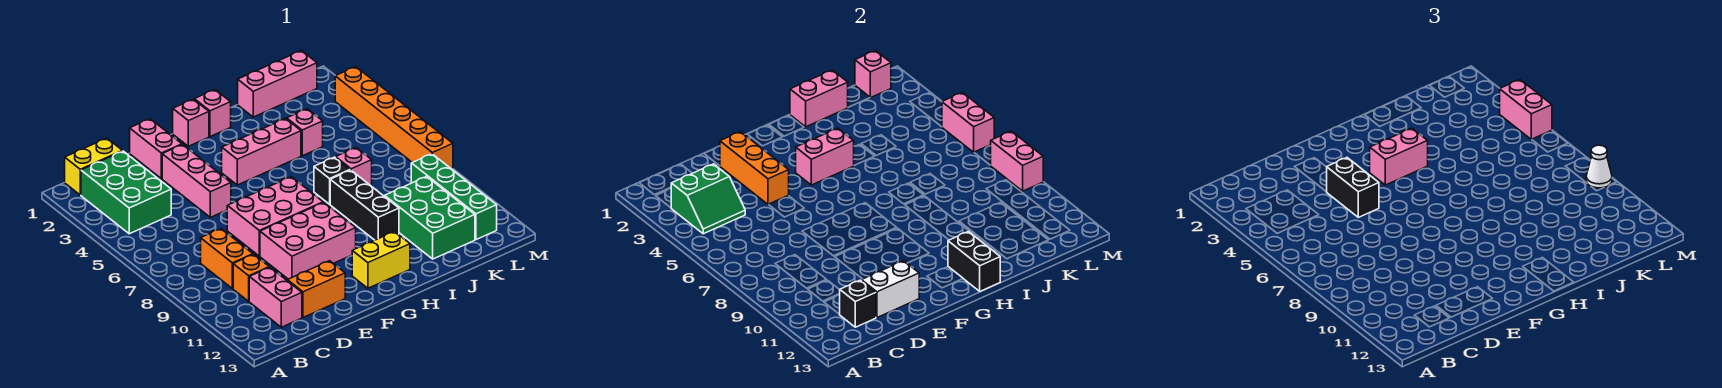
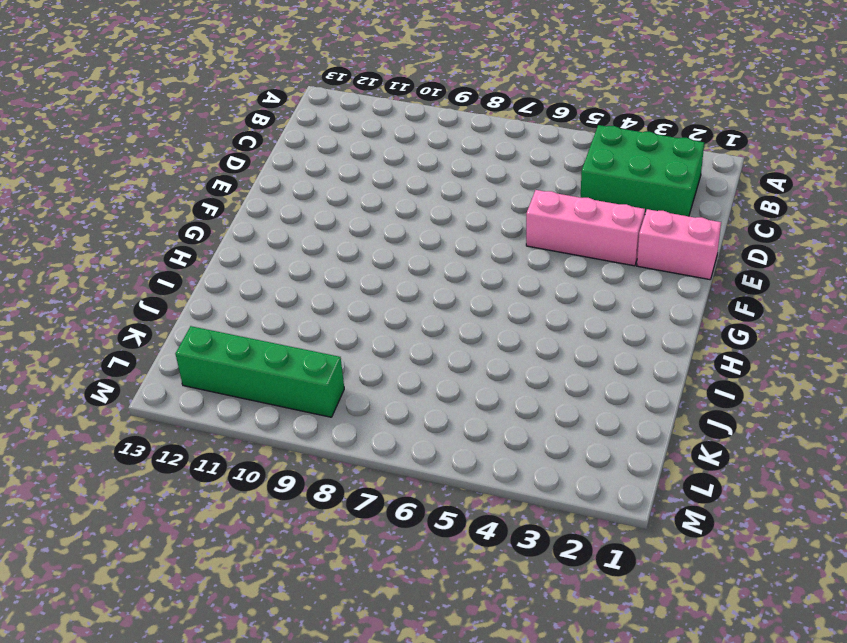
none -> yellow brick B1:C1 level 1
none -> orange brick C8:C9 level 1
none -> orange brick C10 level 1
none -> pink brick C11:C12 level 1

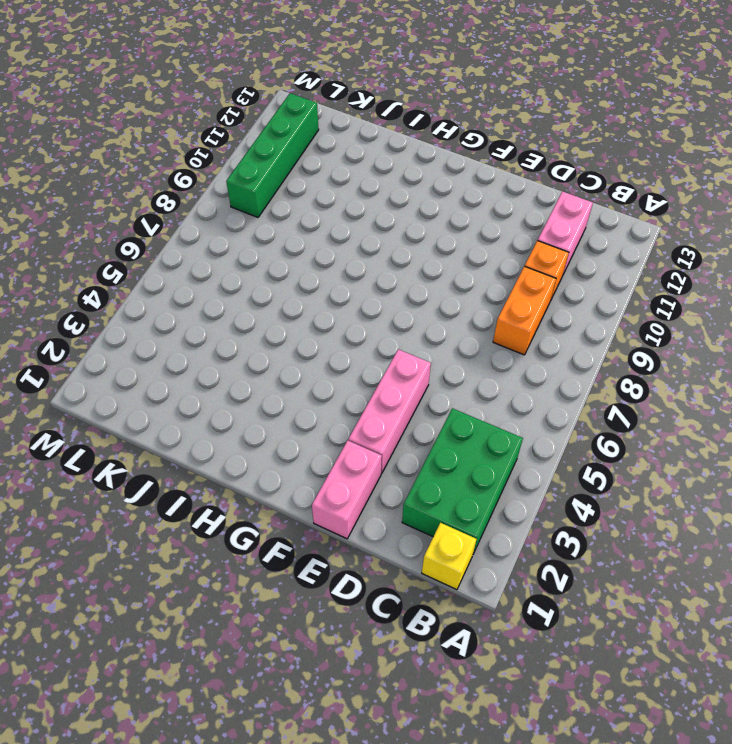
yellow brick B1 level 1 -> yellow brick B1:C1 level 1
none -> orange brick D12:E12 level 1
none -> pink brick E7:G8 level 1
none -> pink brick E9:G10 level 1
none -> pink brick G1 level 1

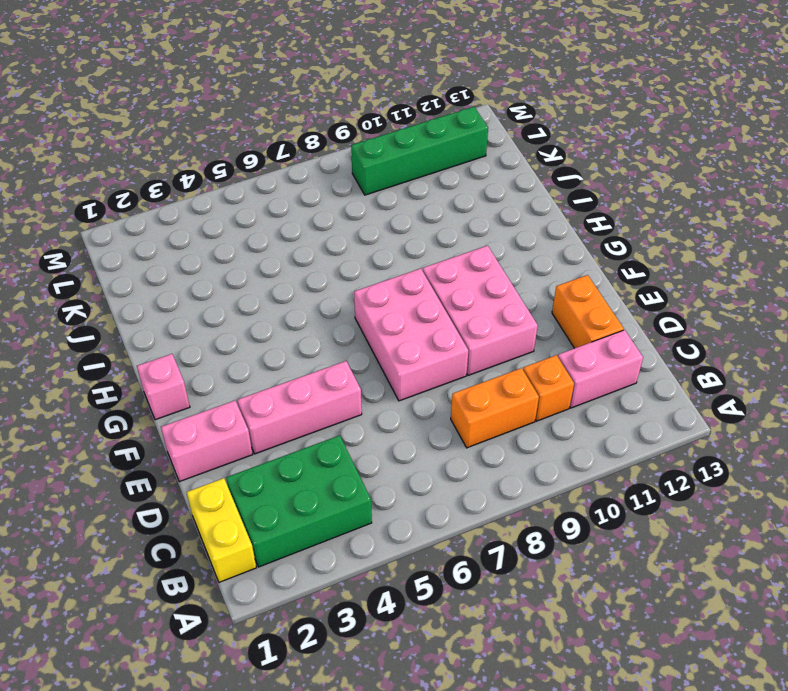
none -> pink brick G4:I4 level 1
none -> yellow brick G12:H12 level 1
none -> pink brick H1 level 1
none -> black brick I7 level 1

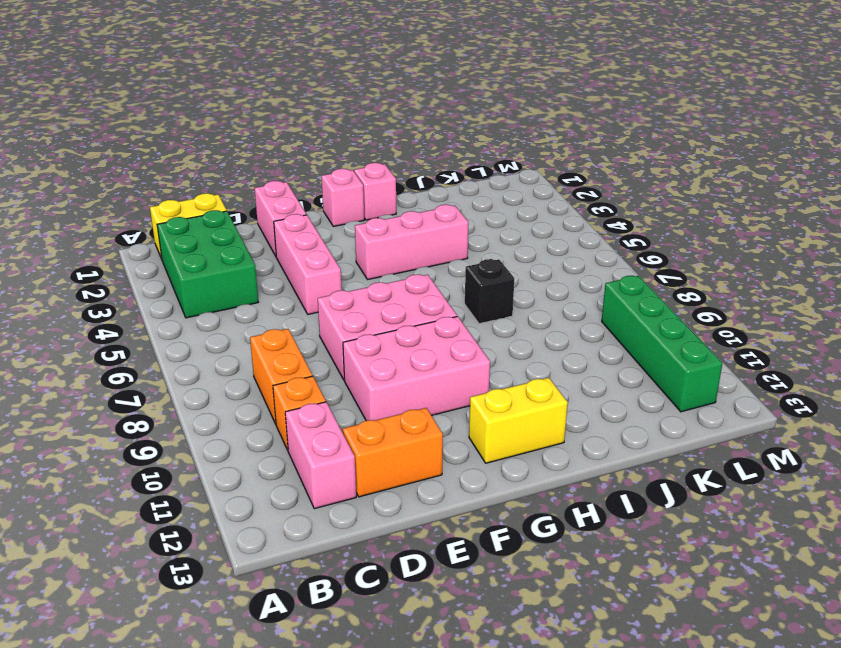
none -> black brick I8:I10 level 1
none -> pink brick J1:L1 level 1
none -> pink brick J4 level 1
none -> pink brick J7 level 1

